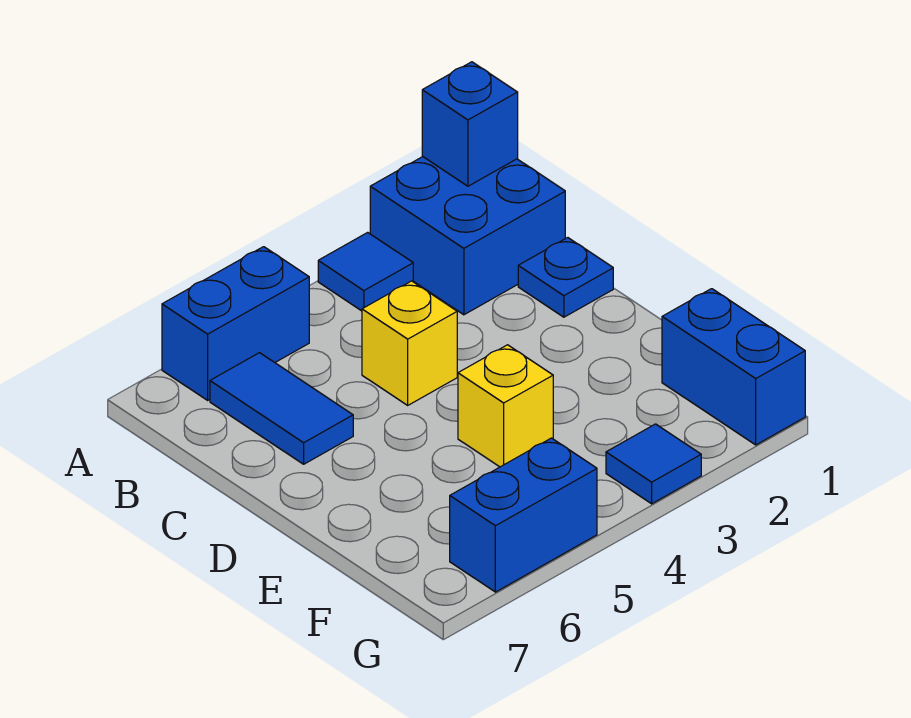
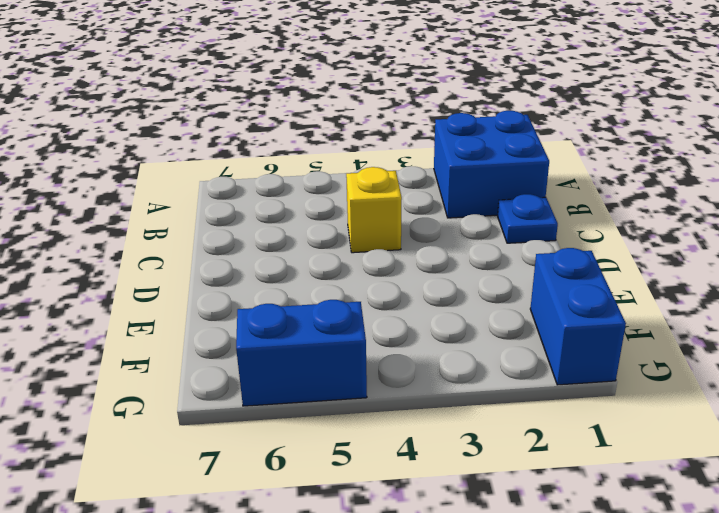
none -> blue tile A3 level 1
none -> blue brick A5:A6 level 1

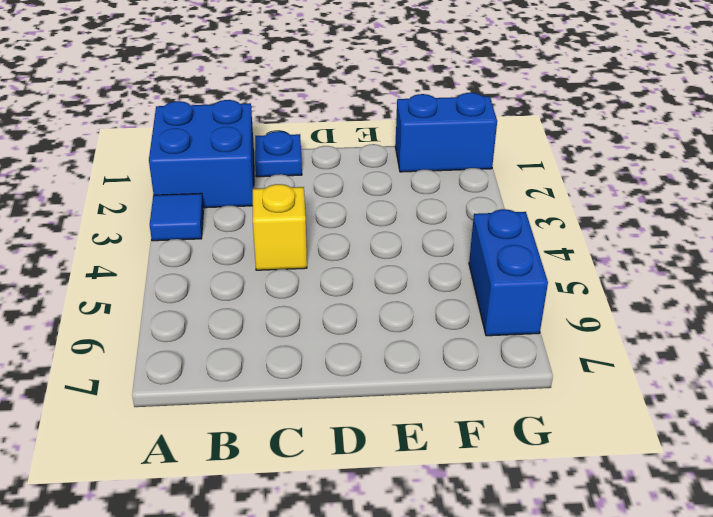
none -> blue brick A5:A6 level 1
none -> blue tile B6:C6 level 1

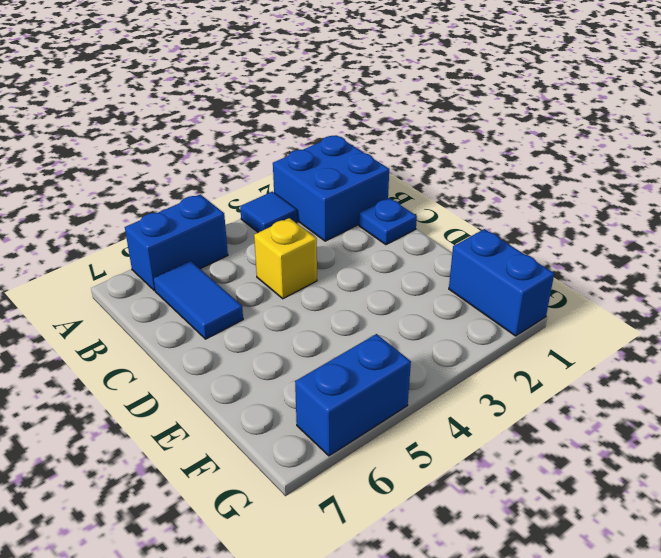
none -> yellow brick E4 level 1
none -> blue tile G3 level 1

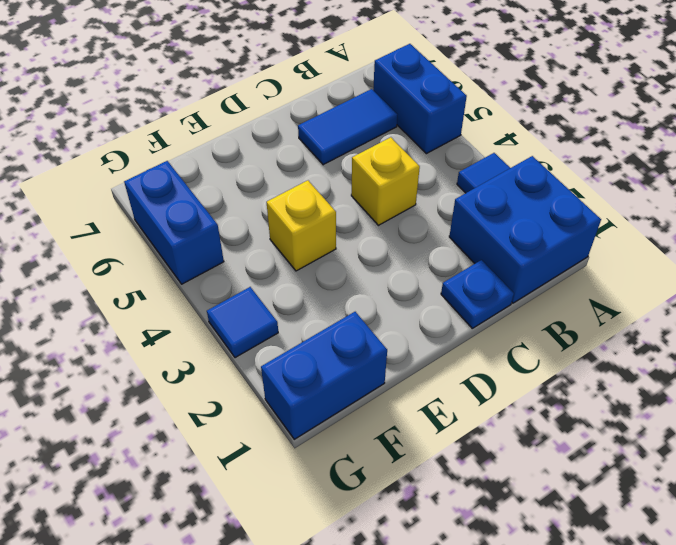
none -> blue brick A1 level 2

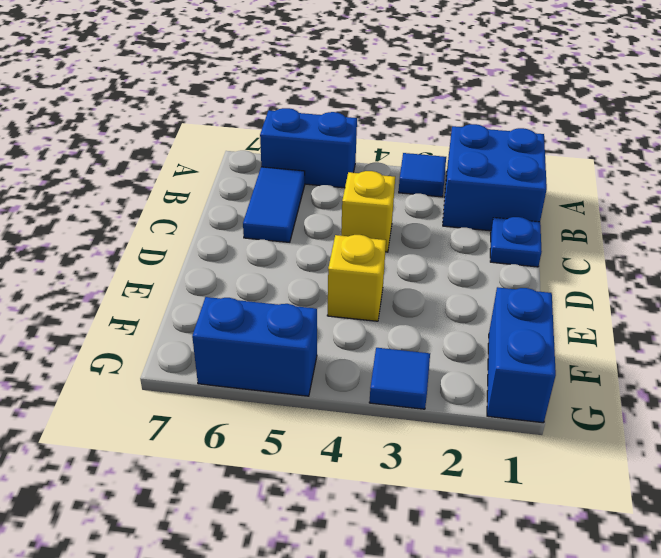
none -> blue brick A1 level 2

